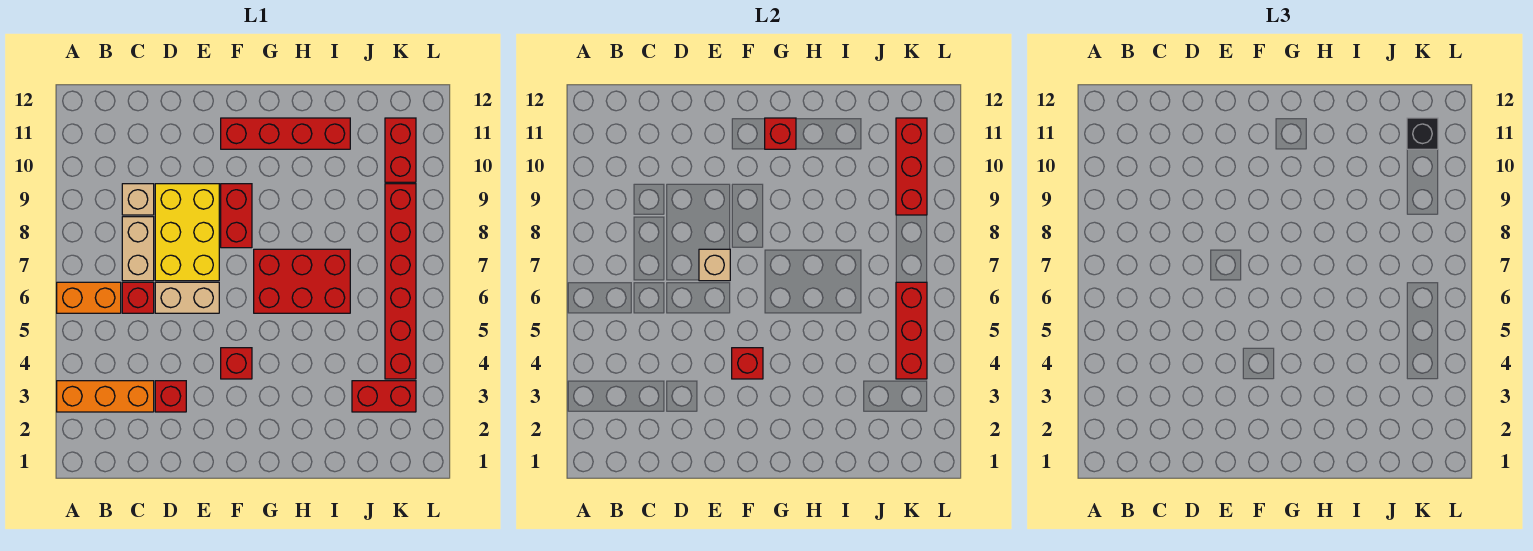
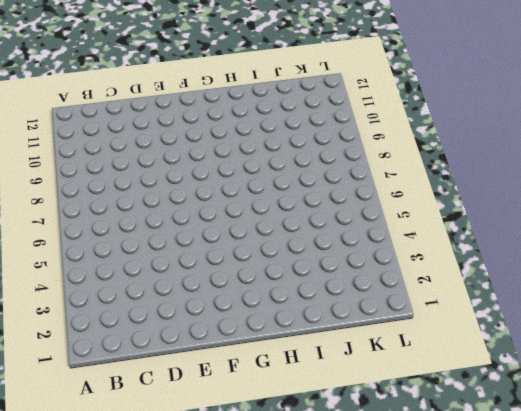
none -> orange brick A3:C3 level 1
none -> orange brick A6:B6 level 1
none -> red brick C6 level 1

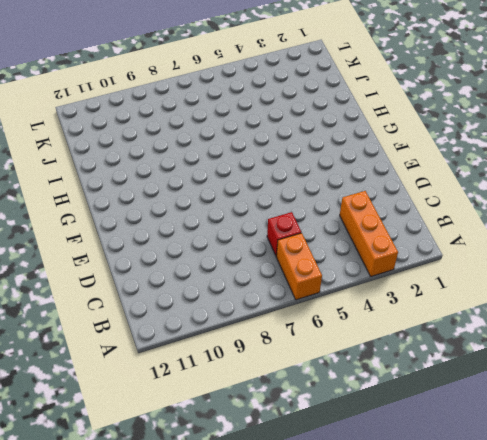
none -> tan brick C7:C8 level 1
none -> tan brick C9 level 1
none -> red brick D3 level 1

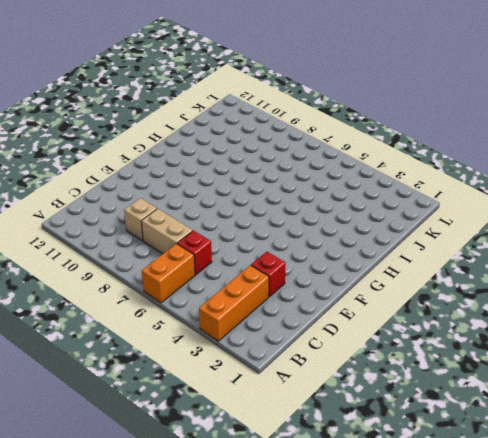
none -> tan brick D6:E6 level 1
none -> yellow brick D7:E9 level 1
none -> red brick F4 level 1

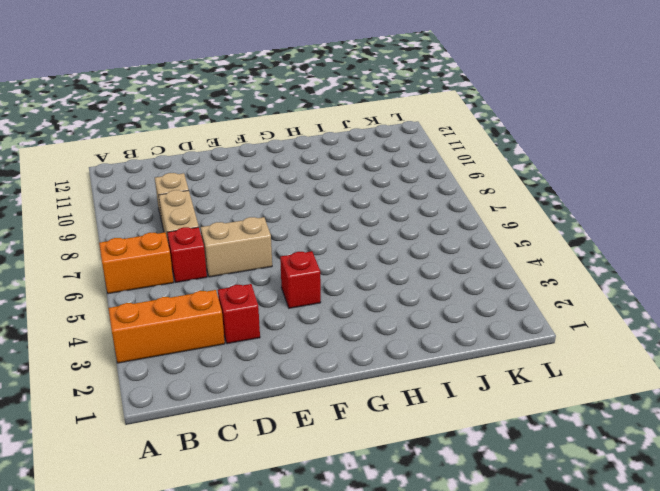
none -> yellow brick D7:E9 level 1
none -> red brick F8:F9 level 1
none -> red brick F11:I11 level 1

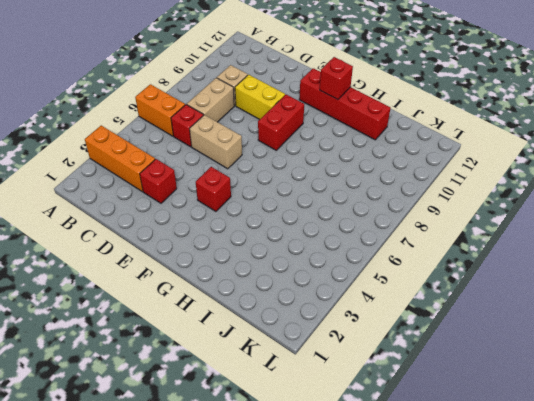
yellow brick D9:E9 level 1 -> yellow brick D7:E9 level 1
none -> red brick G6:I7 level 1
none -> red brick J3:K3 level 1
none -> red brick K4:K9 level 1

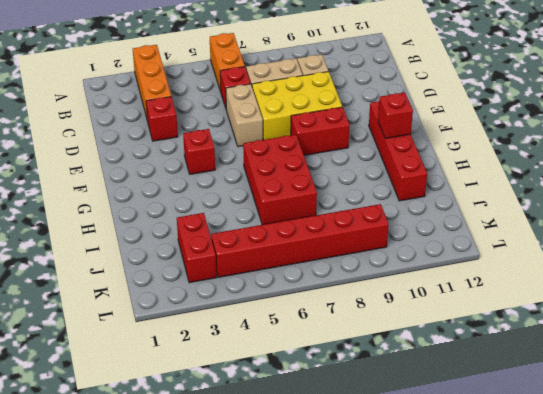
none -> red brick K10:K11 level 1
none -> tan brick E7 level 2
none -> red brick F4 level 2

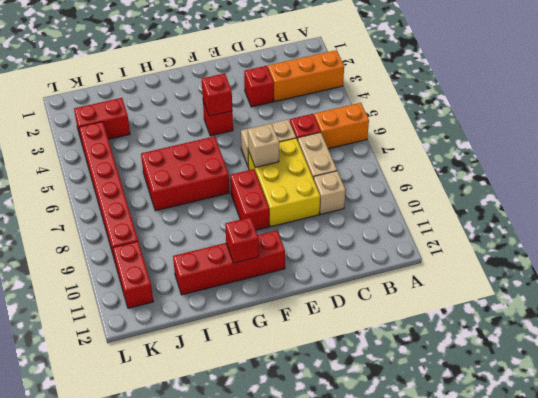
none -> red brick K4:K6 level 2
none -> red brick K9:K11 level 2
none -> black brick K11 level 3

